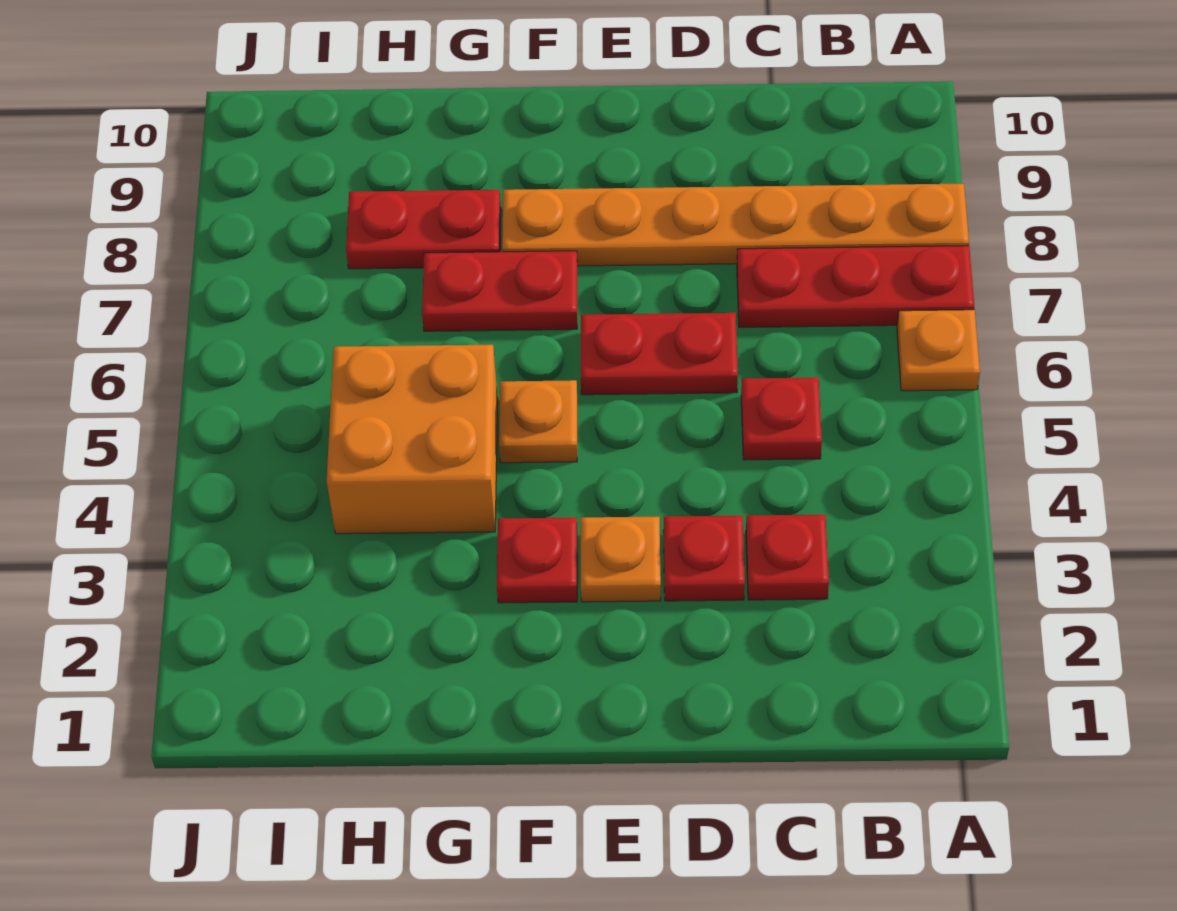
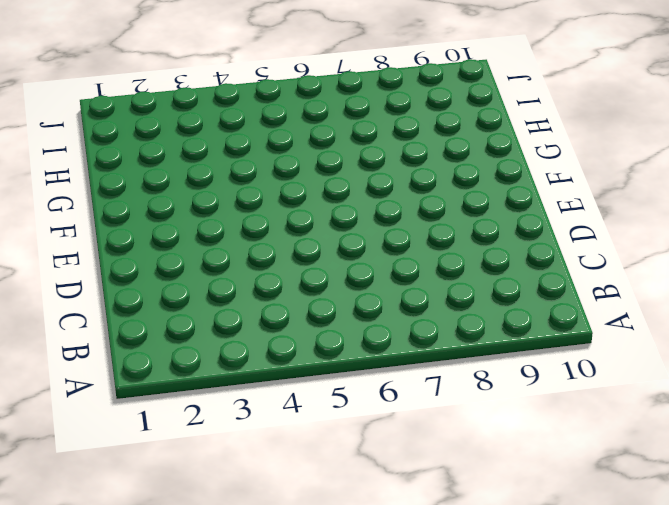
none -> orange plate A6 level 1
none -> red plate A7:C7 level 1
none -> orange plate A8:F8 level 1

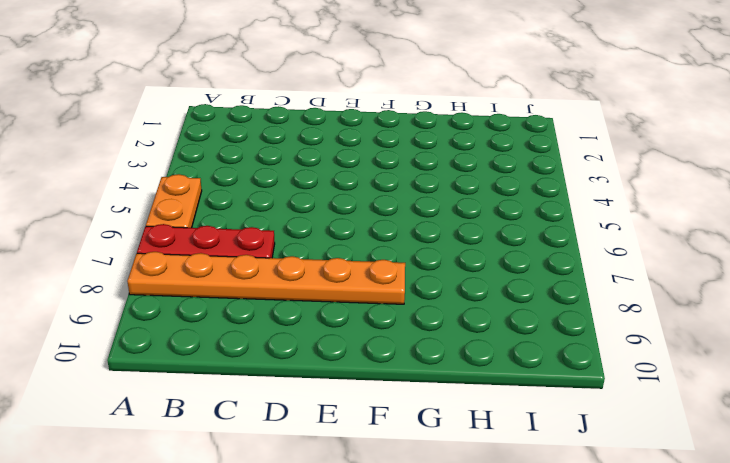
orange plate A5:A6 level 1 -> orange plate A6 level 1
none -> red plate C3 level 1
none -> red plate C5 level 1
none -> red plate D3 level 1

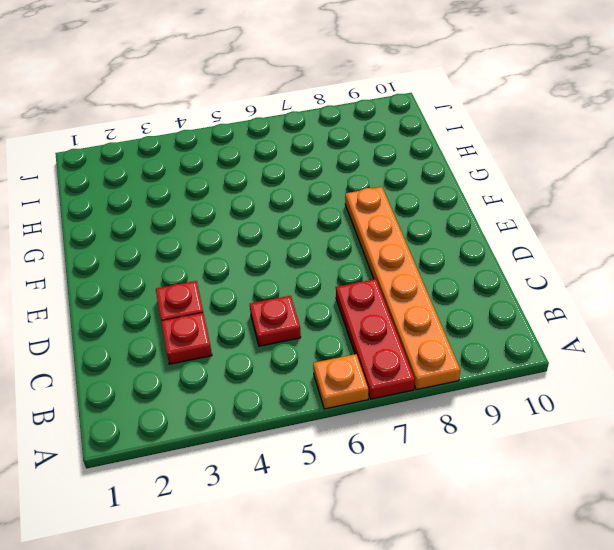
none -> red plate D6:E6 level 1
none -> orange plate E3 level 1
none -> red plate F3 level 1

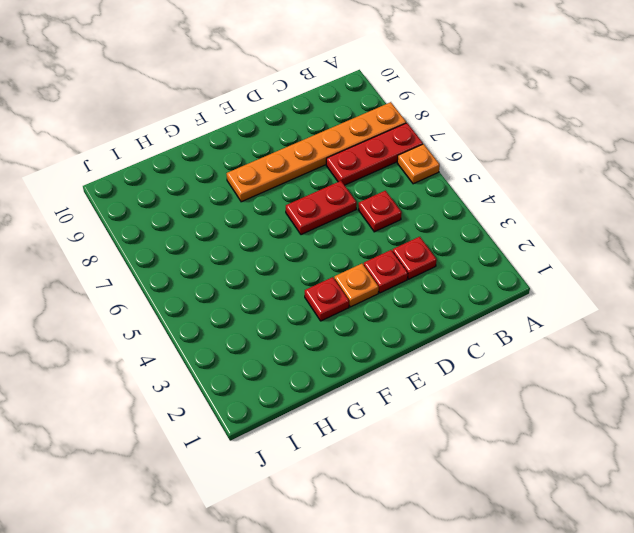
none -> orange plate F5 level 1
none -> red plate F7:G7 level 1
none -> orange brick G4:H5 level 1

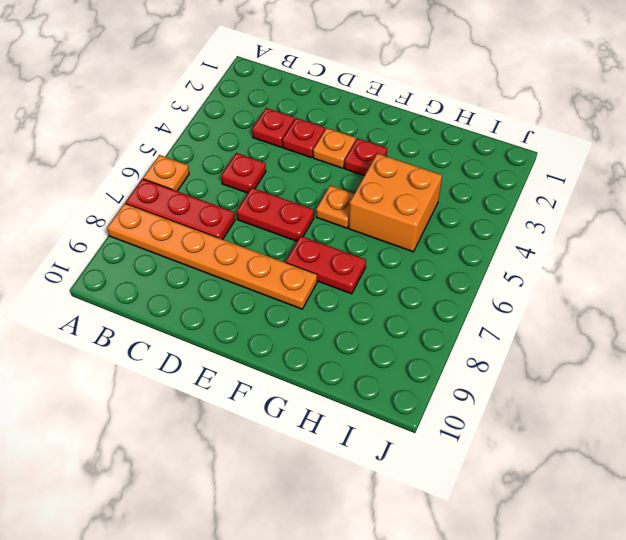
none -> red plate G8:H8 level 1

